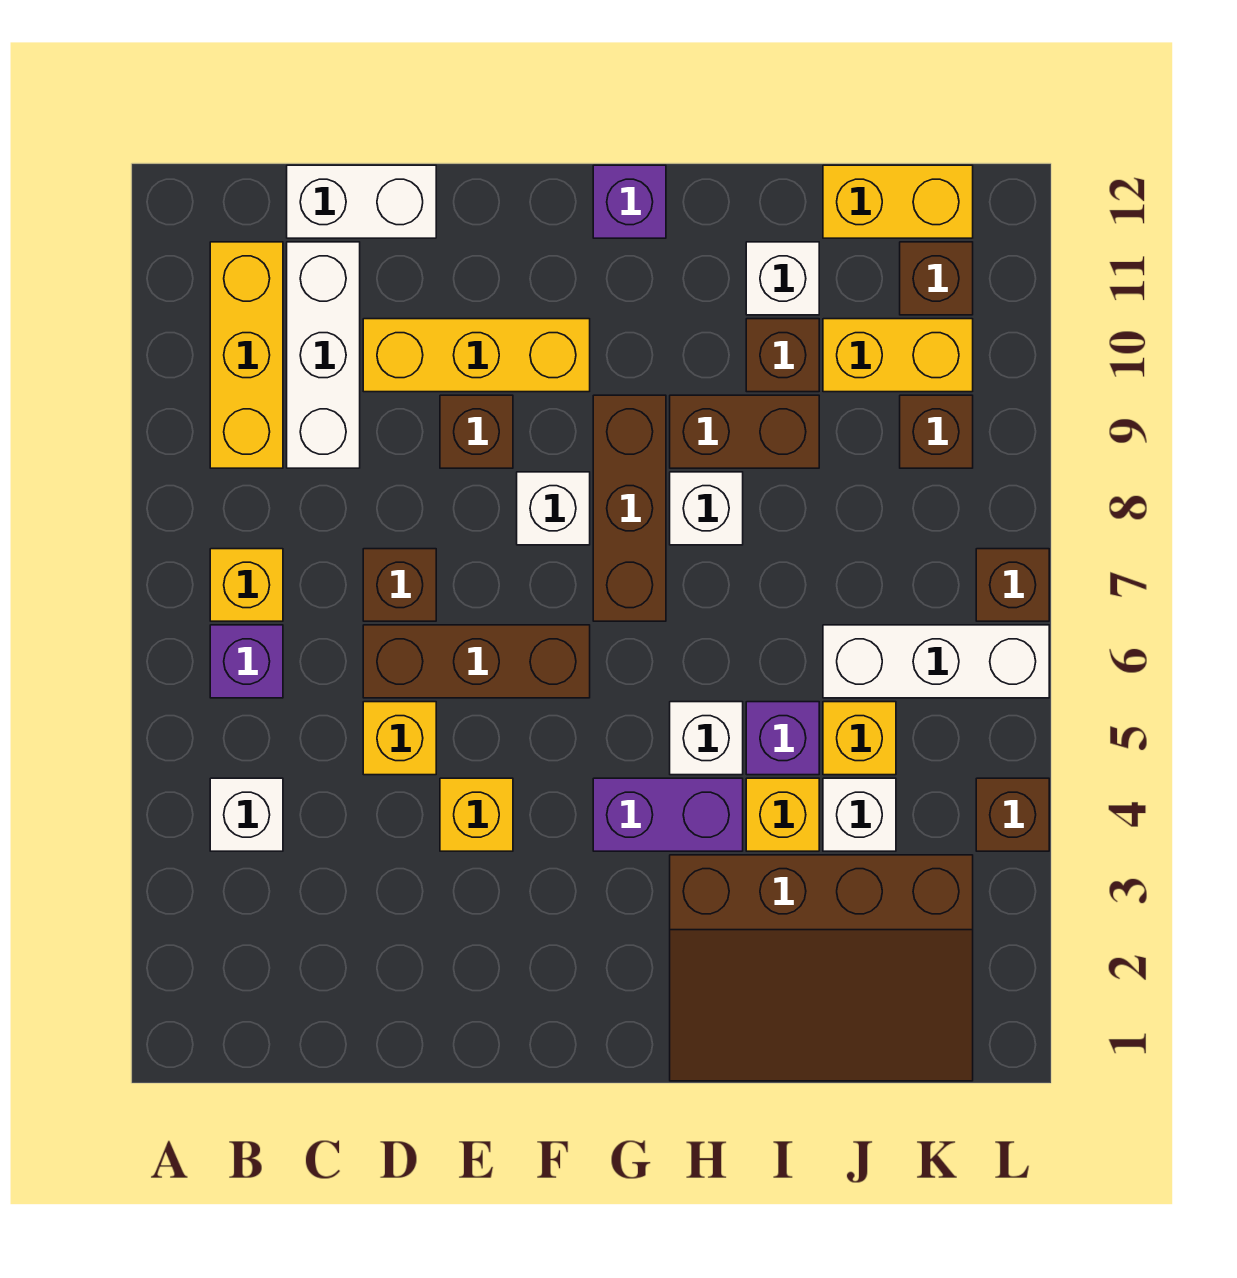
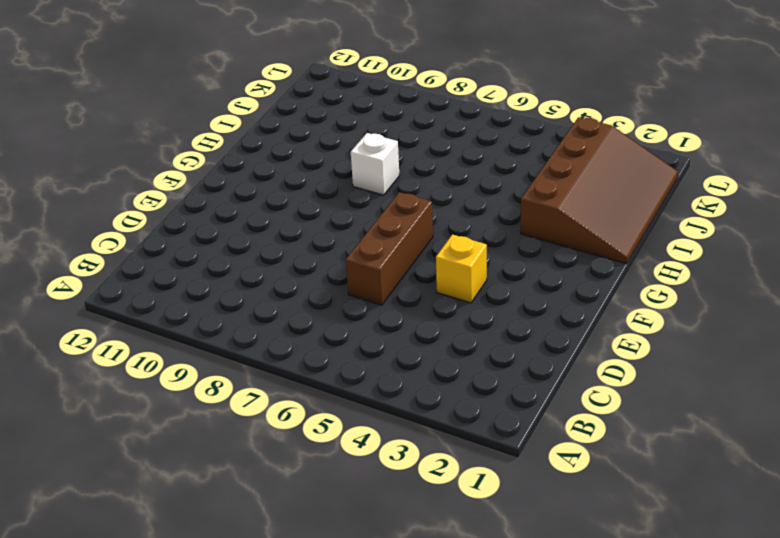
none -> white brick B4 level 1
none -> purple brick B6 level 1
none -> yellow brick B7 level 1
none -> yellow brick B9:B11 level 1

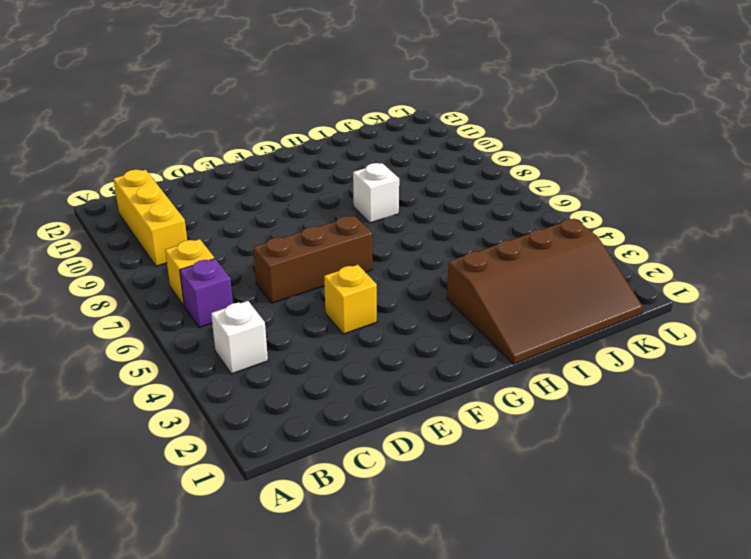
none -> white brick C9:C11 level 1
none -> white brick C12:D12 level 1
none -> yellow brick D5 level 1
none -> brown brick D7 level 1

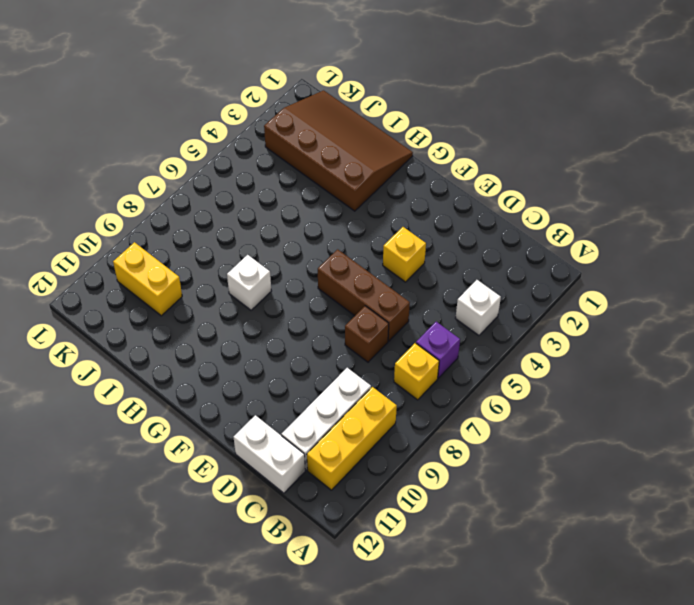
none -> yellow brick D5 level 1
none -> yellow brick D10:F10 level 1
none -> brown brick E9 level 1
none -> white brick F8 level 1

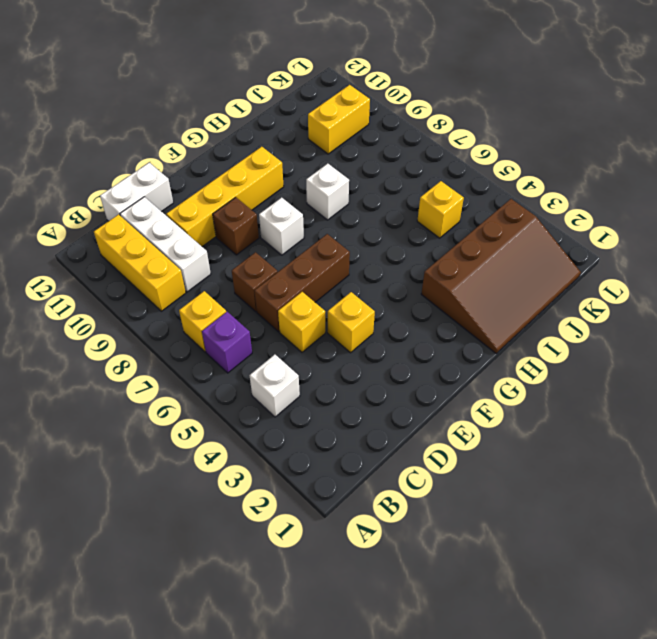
yellow brick D10:G10 level 1 -> yellow brick D10:F10 level 1
none -> purple brick G4:H4 level 1
none -> brown brick G7:G9 level 1
none -> purple brick G12 level 1
none -> white brick H5 level 1

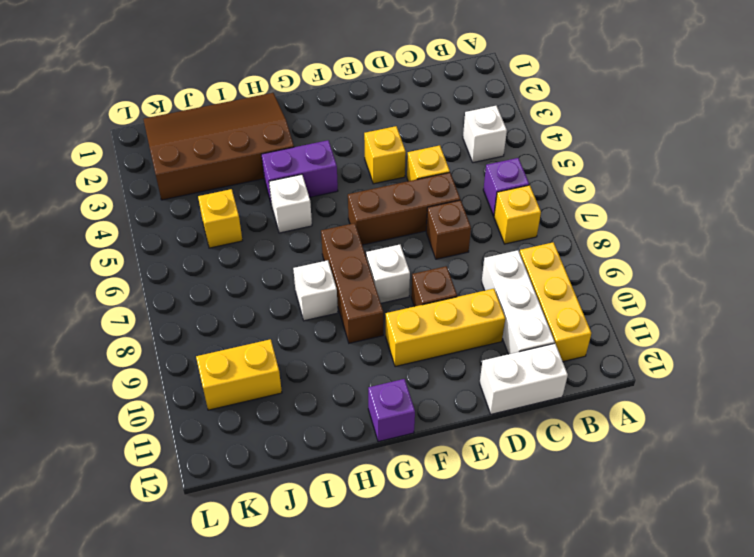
none -> brown brick H9:I9 level 1
none -> yellow brick I4 level 1
none -> purple brick I5 level 1
none -> brown brick I10 level 1

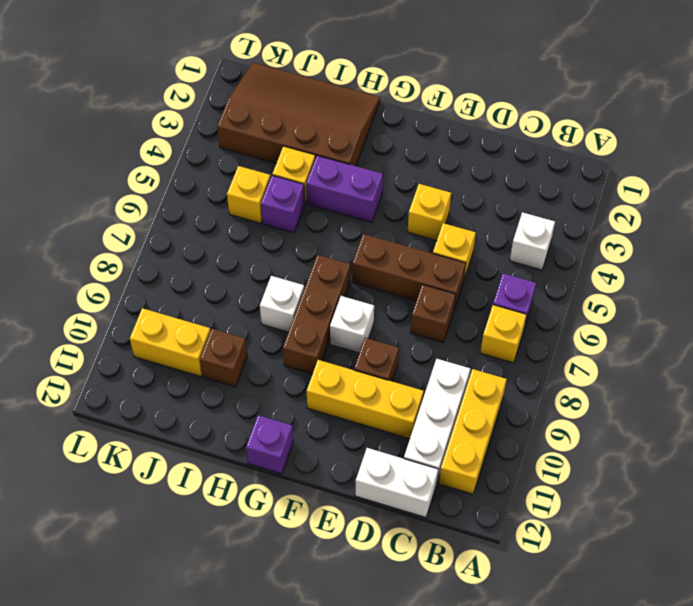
none -> white brick H5 level 1
none -> brown brick H9:I9 level 1
none -> white brick I11 level 1
none -> white brick J4 level 1

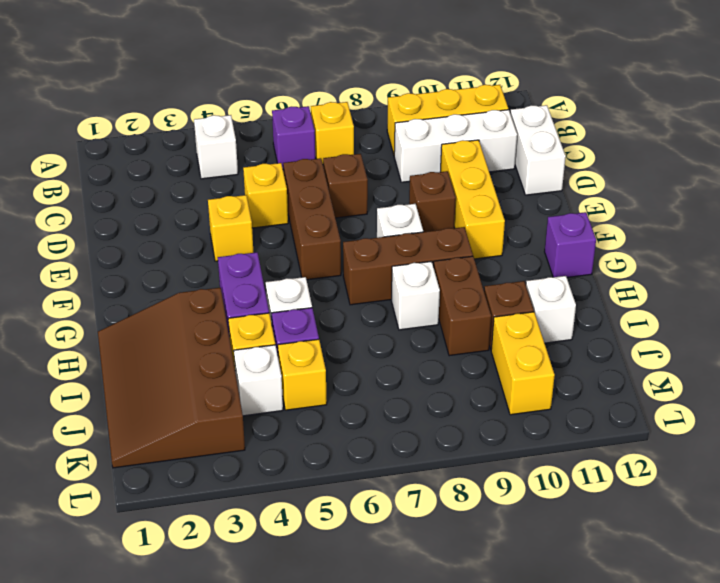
none -> white brick J6:L6 level 1
none -> yellow brick J12:K12 level 1
none -> brown brick K9 level 1
none -> brown brick K11 level 1

